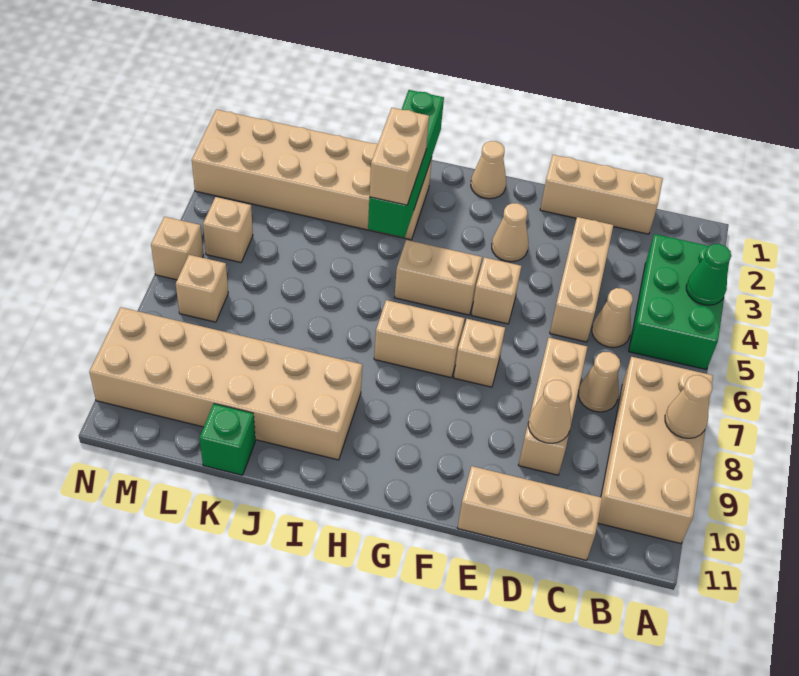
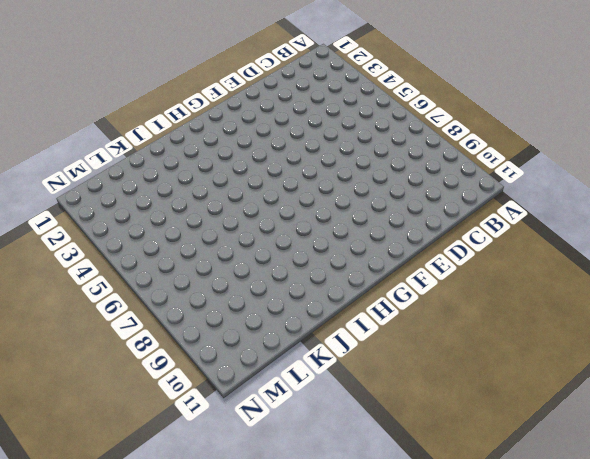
none -> green brick A3:B5 level 1
none -> tan brick A7:B10 level 1
none -> tan brick C1:E1 level 1

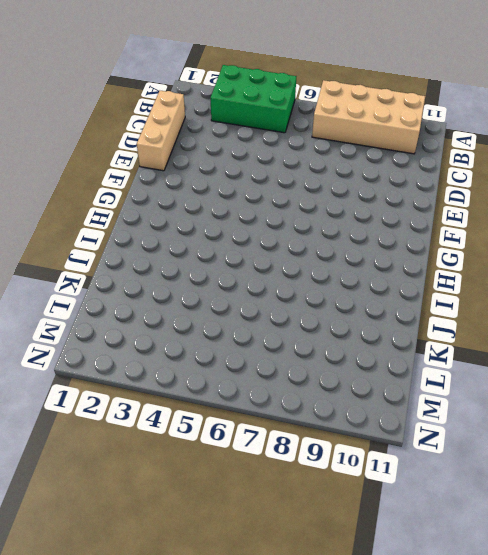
none -> tan cone C5 level 1
none -> tan cone C7 level 1
none -> tan brick C11:E11 level 1

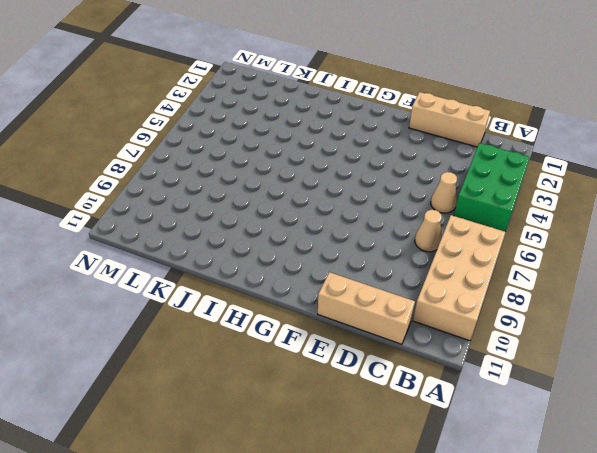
none -> tan brick D3:D5 level 1
none -> tan brick D7:D9 level 1
none -> tan cone F3 level 1

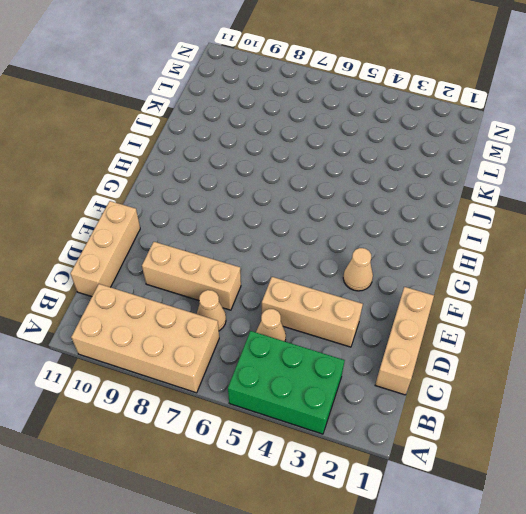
none -> tan brick F5 level 1
none -> tan brick F7 level 1
none -> tan cone G1 level 1

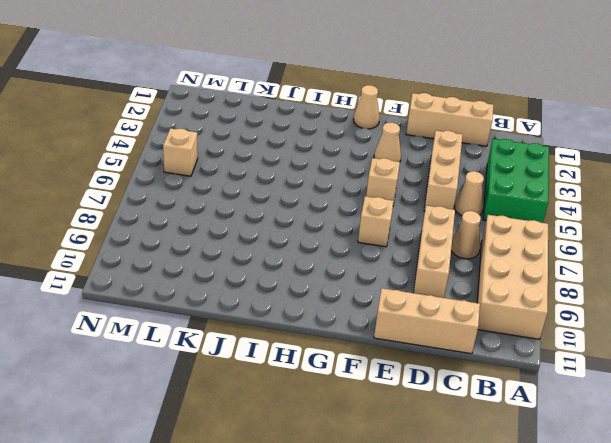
none -> tan brick G5:H5 level 1
none -> tan brick G7:H7 level 1
none -> tan brick I2:N3 level 1

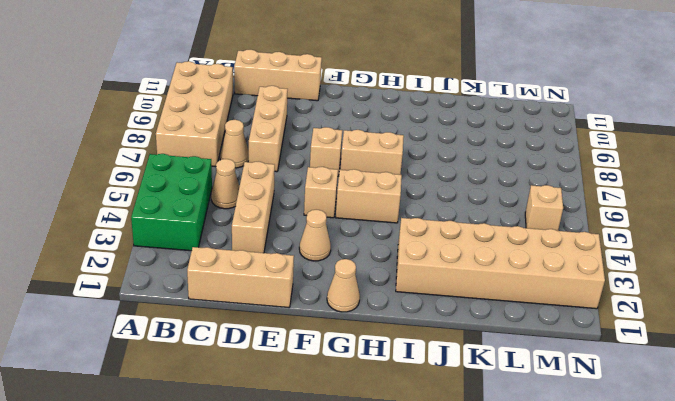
none -> tan brick I9:N10 level 1
none -> green brick K11 level 1
none -> tan brick M7 level 1

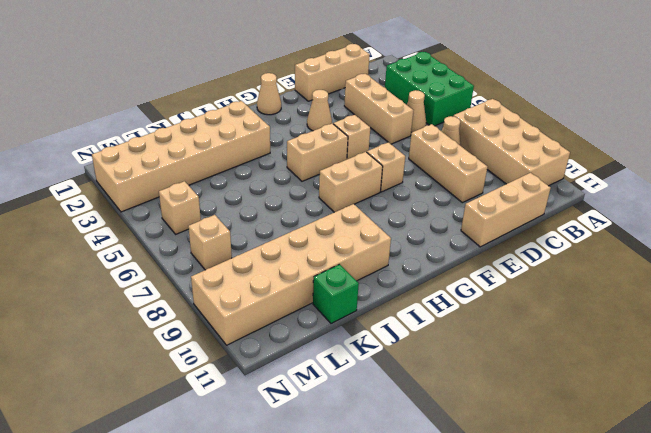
none -> tan brick N6 level 1
none -> green cone A4 level 2
none -> tan cone A8 level 2

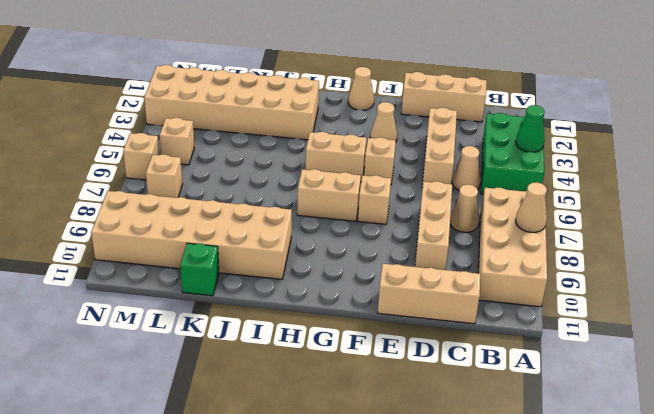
none -> tan cone D9 level 2
none -> green brick I1:I4 level 2
none -> tan brick I3:I4 level 3

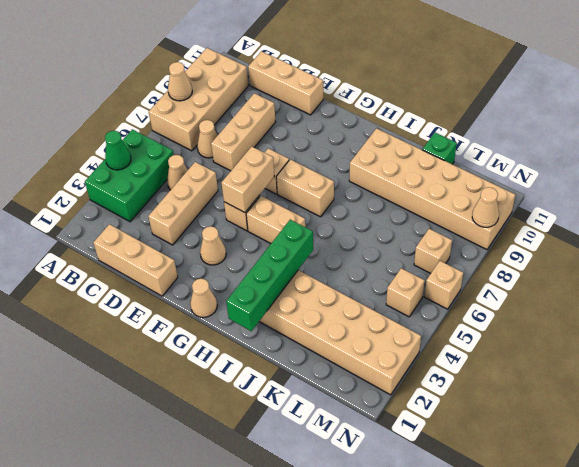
tan brick F5:F6 level 2 -> tan brick I3:I4 level 3
tan cone N9 level 2 -> tan cone D9 level 2

